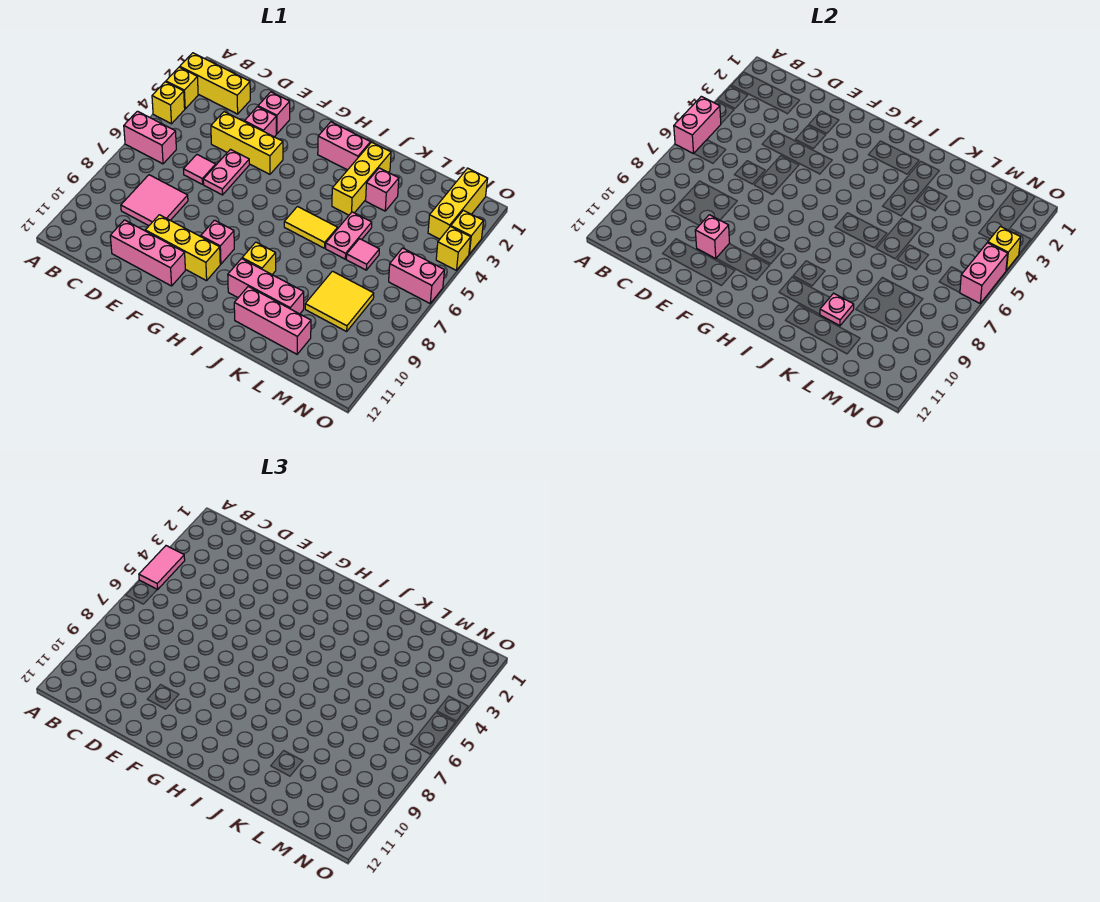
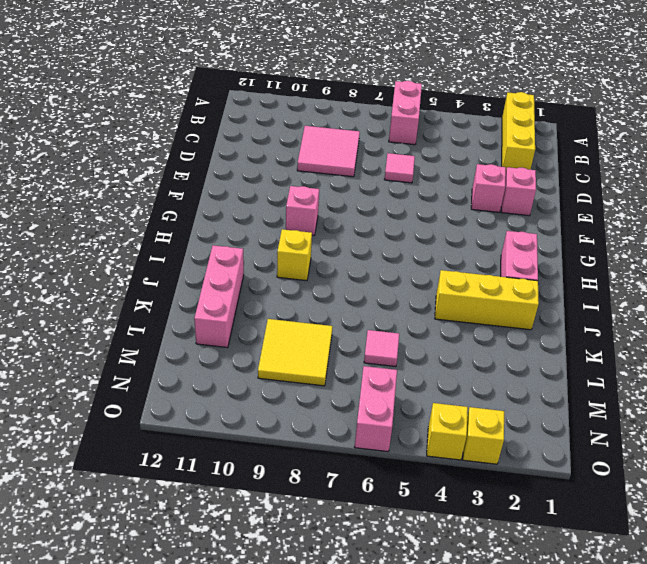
none -> yellow brick A3 level 1
none -> yellow brick A4 level 1
none -> yellow brick D4:F4 level 1
none -> pink brick D11:F11 level 1

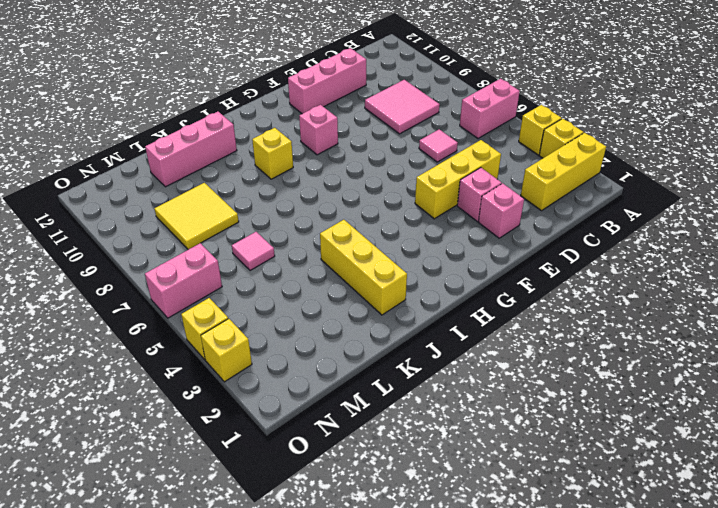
none -> pink plate E5:E6 level 1
none -> yellow brick E10:G10 level 1
none -> pink brick H2:I2 level 1
none -> yellow tile I6:J6 level 1

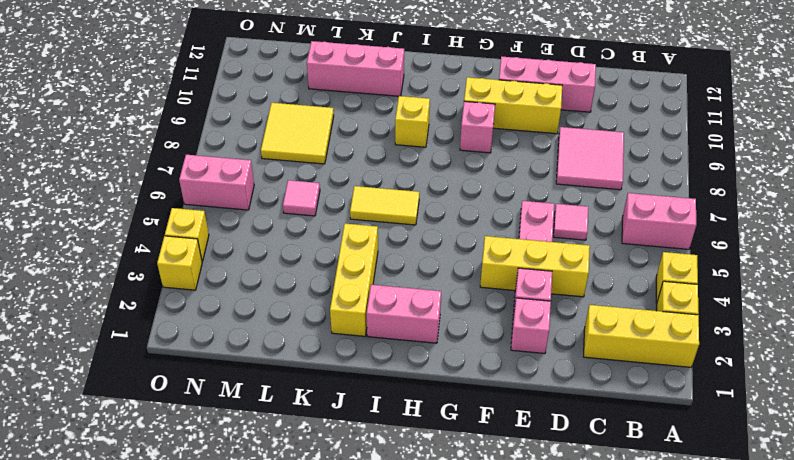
none -> pink brick I10:K10 level 1
none -> pink brick K3 level 1
none -> pink plate K5:K6 level 1
none -> yellow brick N1:N3 level 1

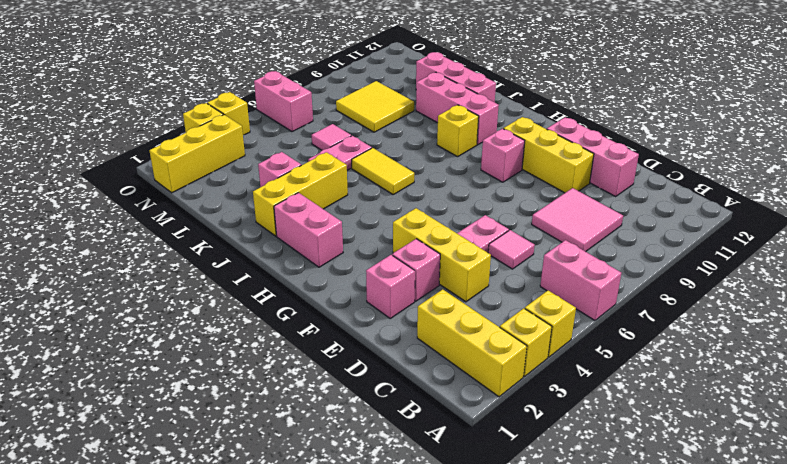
none -> pink brick A5:A6 level 2
none -> pink brick E10 level 2
none -> pink plate K10 level 2
none -> yellow brick O4 level 2

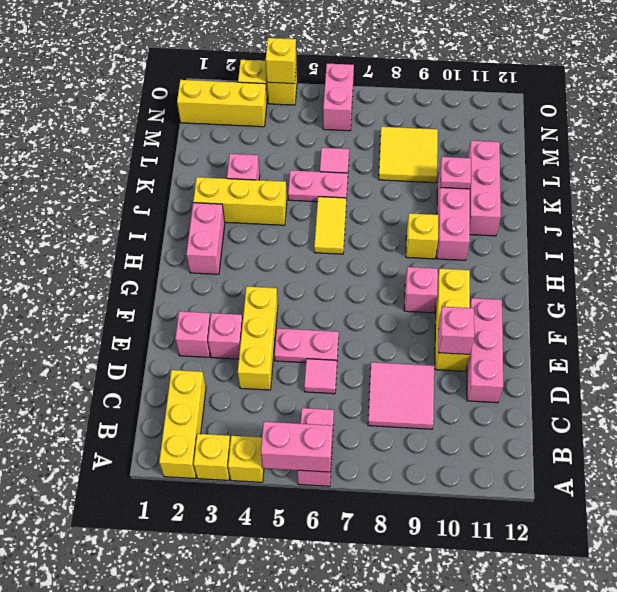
none -> pink brick O5:O6 level 2
none -> pink tile A4:A5 level 3

